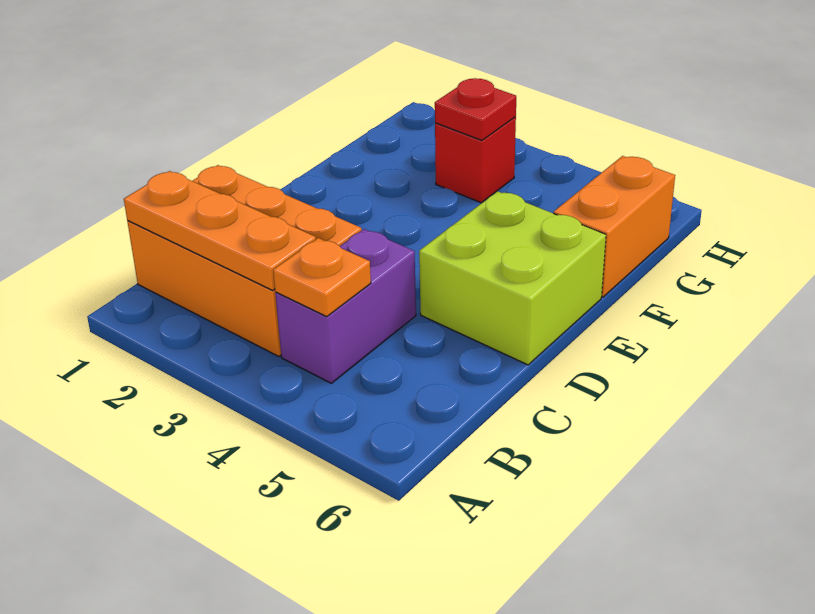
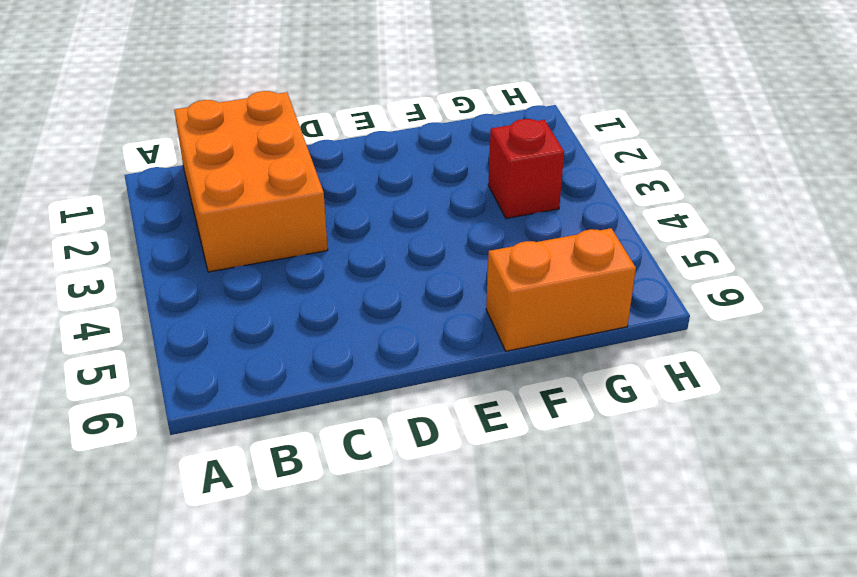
none -> purple brick B4:C4 level 1
none -> lime brick D5:E6 level 1

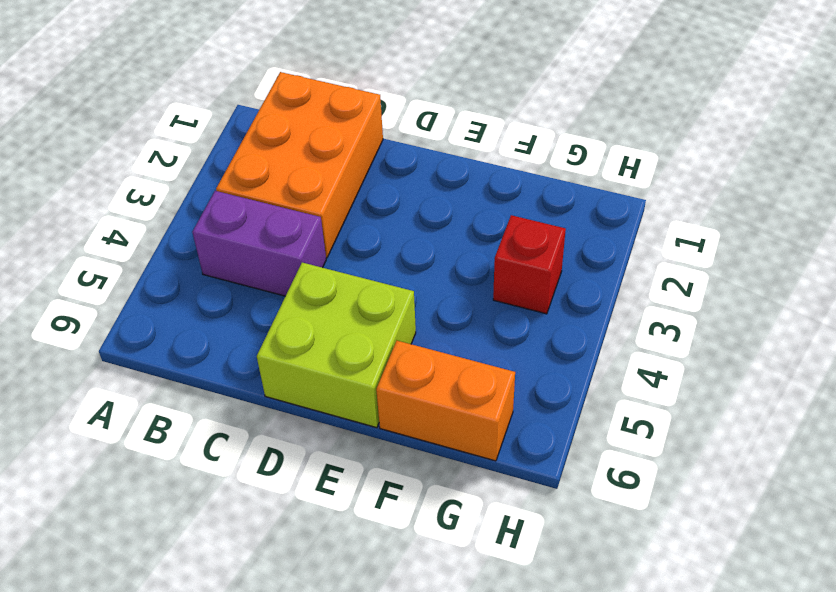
none -> orange plate B1:B3 level 2
none -> orange plate B4 level 2

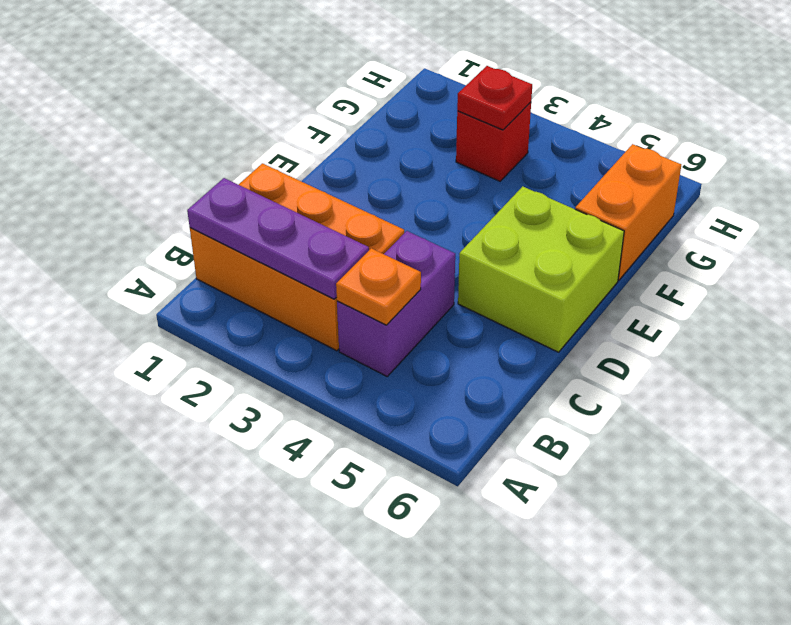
purple plate B1:B3 level 2 -> orange plate B1:B3 level 2

